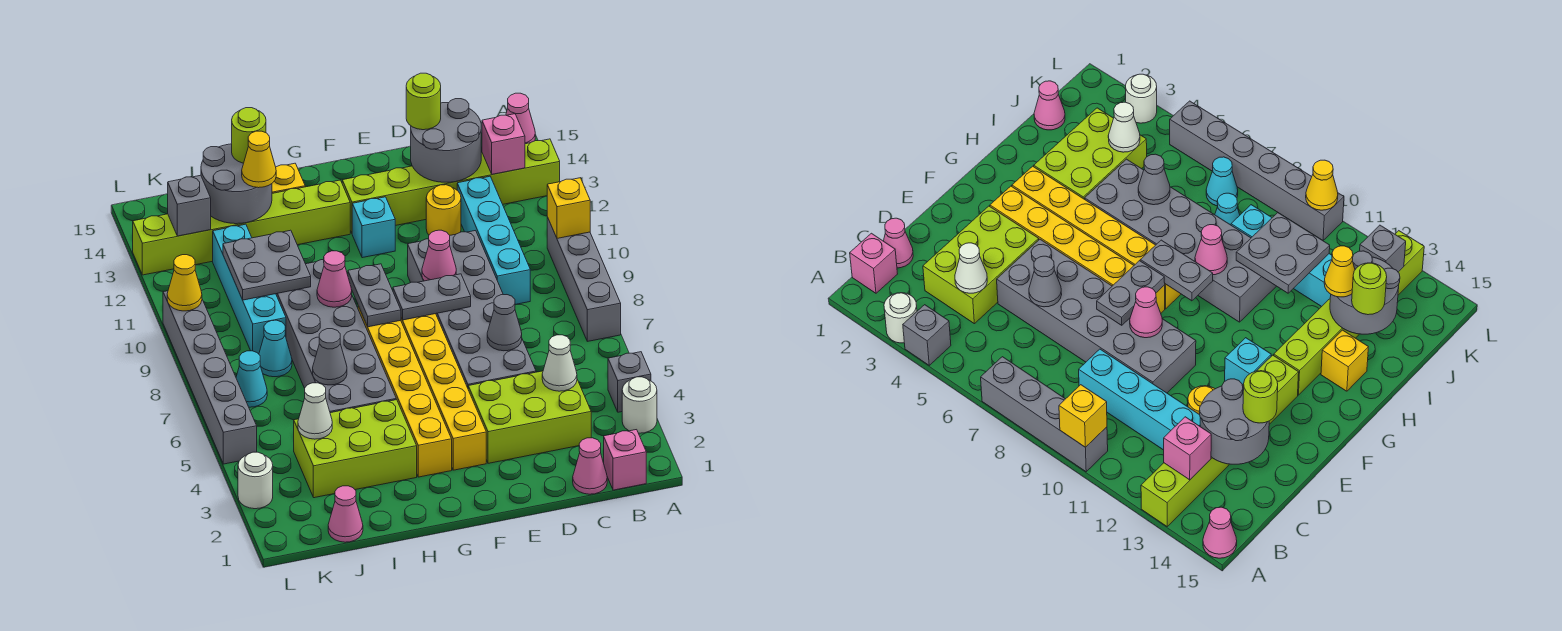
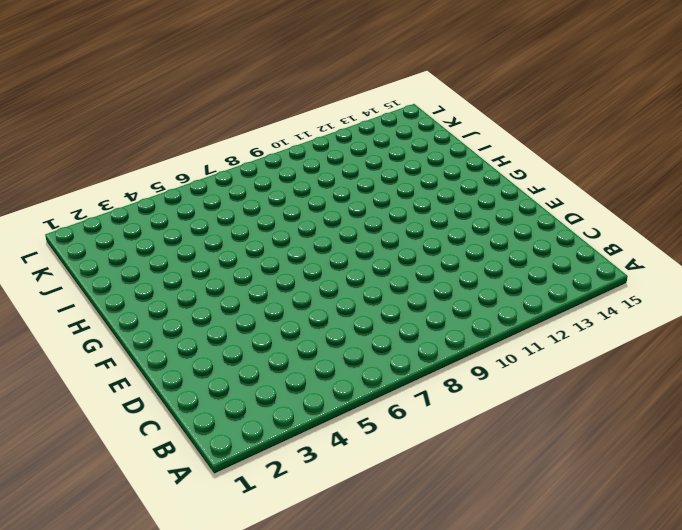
none -> white round brick A3 level 1
none -> grey brick A4 level 1
none -> grey brick A7:A10 level 1
none -> lime brick A13:F13 level 1

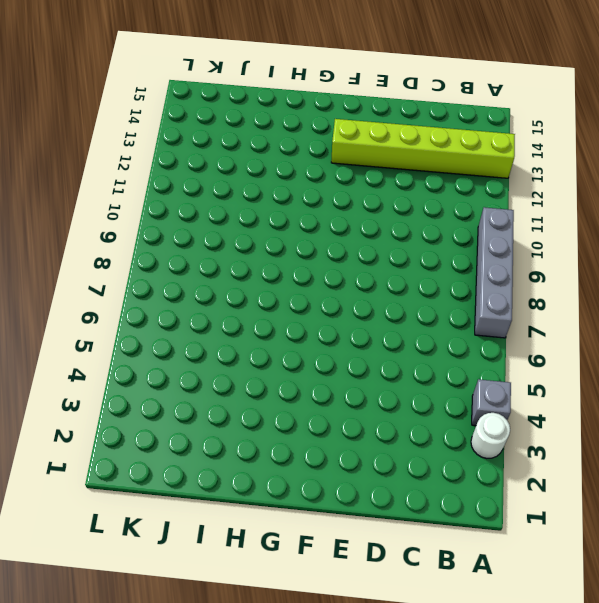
none -> pink cone A15 level 1
none -> pink brick B1 level 1
none -> pink cone C1 level 1
none -> lime brick C3:E4 level 1

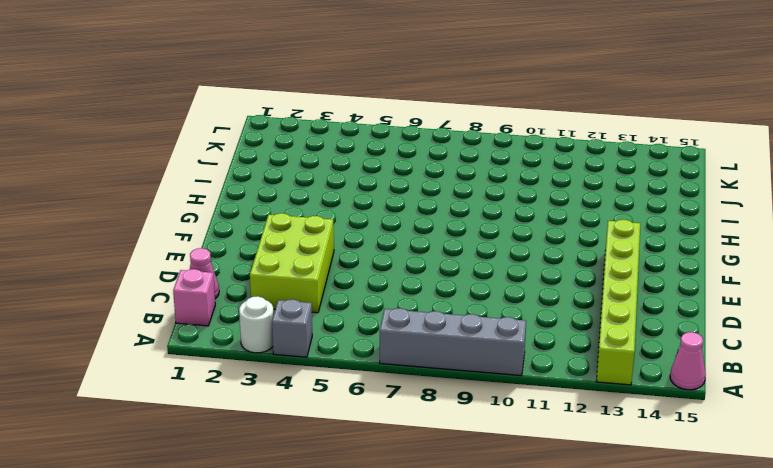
none -> cyan brick C9:C12 level 1
none -> grey brick D5:E10 level 1
none -> yellow round brick D12 level 1
none -> yellow brick F3:F8 level 1

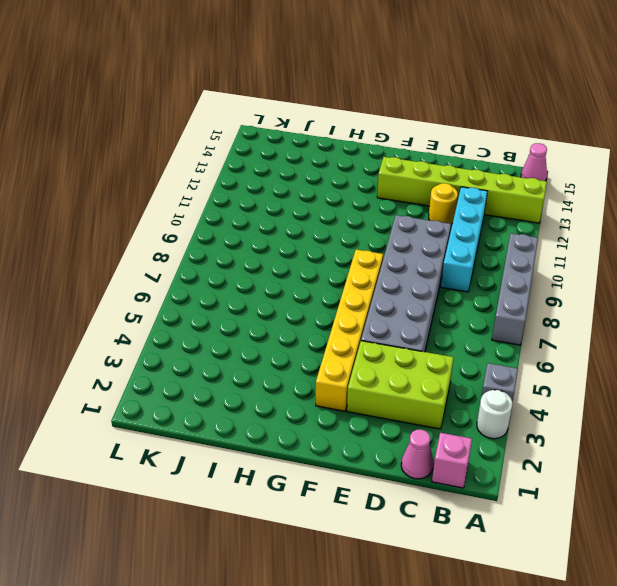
none -> cyan brick F12 level 1
none -> yellow brick G3:G8 level 1
none -> lime brick G13:L13 level 1
none -> lime brick H3:J4 level 1

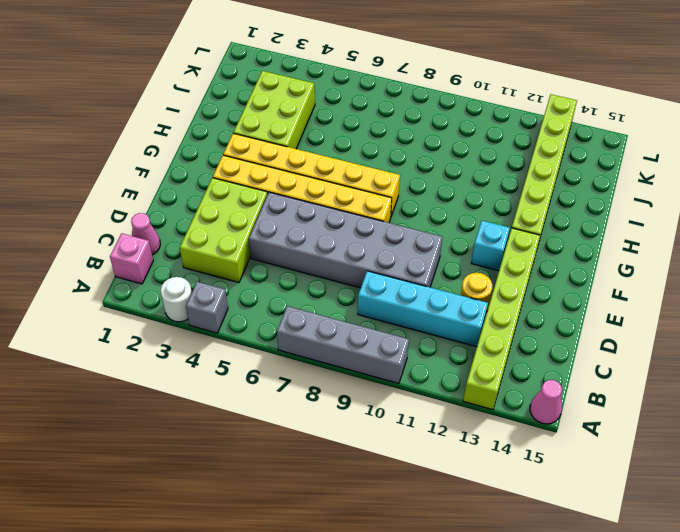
none -> grey brick H5:I10 level 1
none -> yellow brick H14 level 1
none -> pink cone J1 level 1
none -> cyan cone J8 level 1

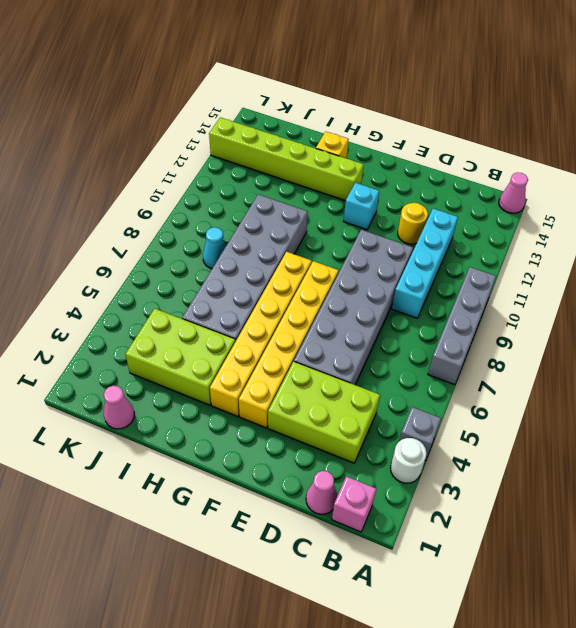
none -> lime brick A13:F13 level 1
none -> cyan brick J9:J12 level 1
none -> cyan cone K7 level 1
none -> white round brick L3 level 1

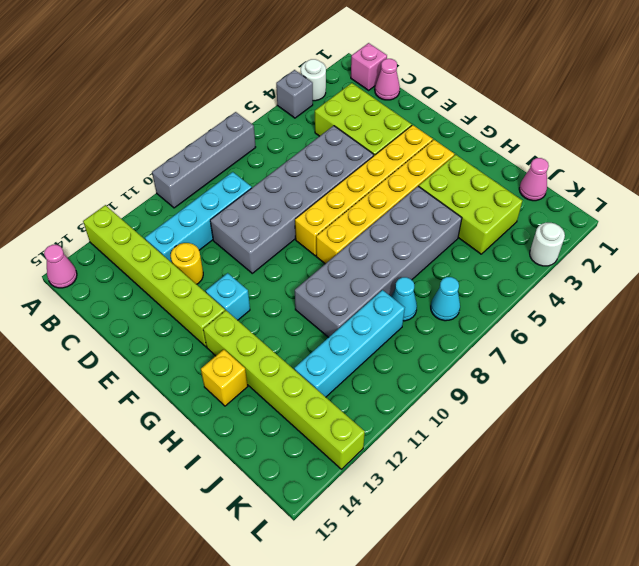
none -> grey brick L5:L10 level 1
none -> yellow brick A10 level 2
none -> pink brick B13 level 2
none -> white cone C4 level 2

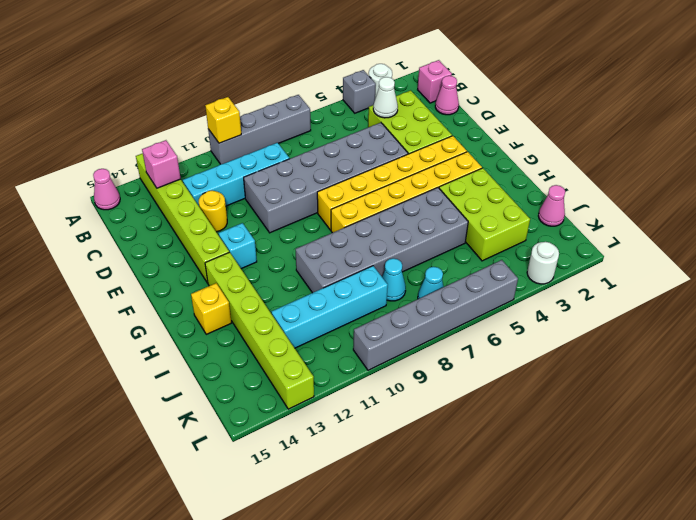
none -> grey round brick C13:D14 level 2
none -> grey cone D6 level 2
none -> grey plate E8:F8 level 2
none -> pink cone E9 level 2

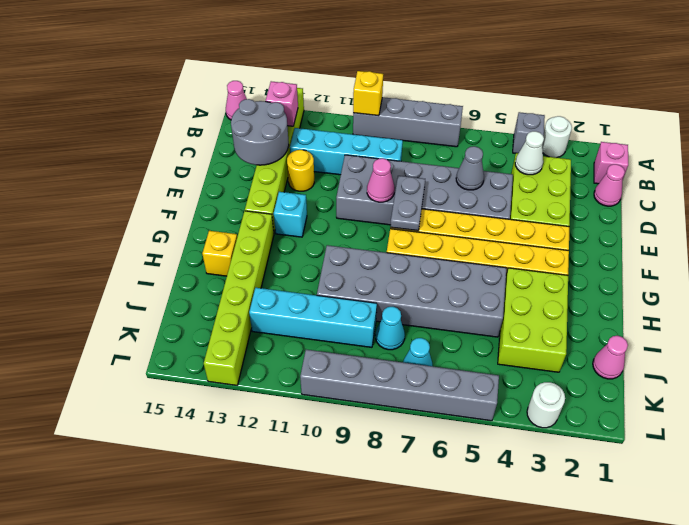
none -> grey plate G8:G9 level 2
none -> pink cone H9 level 2
none -> grey cone I6 level 2
none -> grey plate I10:J11 level 2

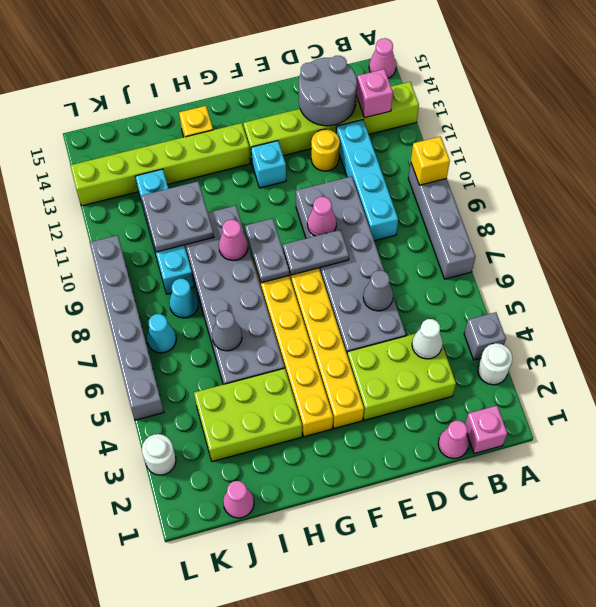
none -> grey round brick I13:J14 level 2
none -> white cone J4 level 2
none -> grey brick K13 level 2
none -> yellow cone L10 level 2

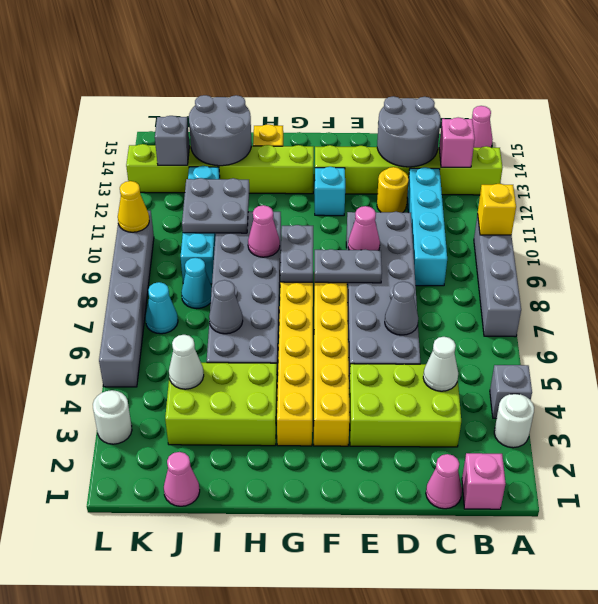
none -> lime round brick D14 level 3
none -> yellow cone I13 level 3
none -> lime round brick I14 level 3

